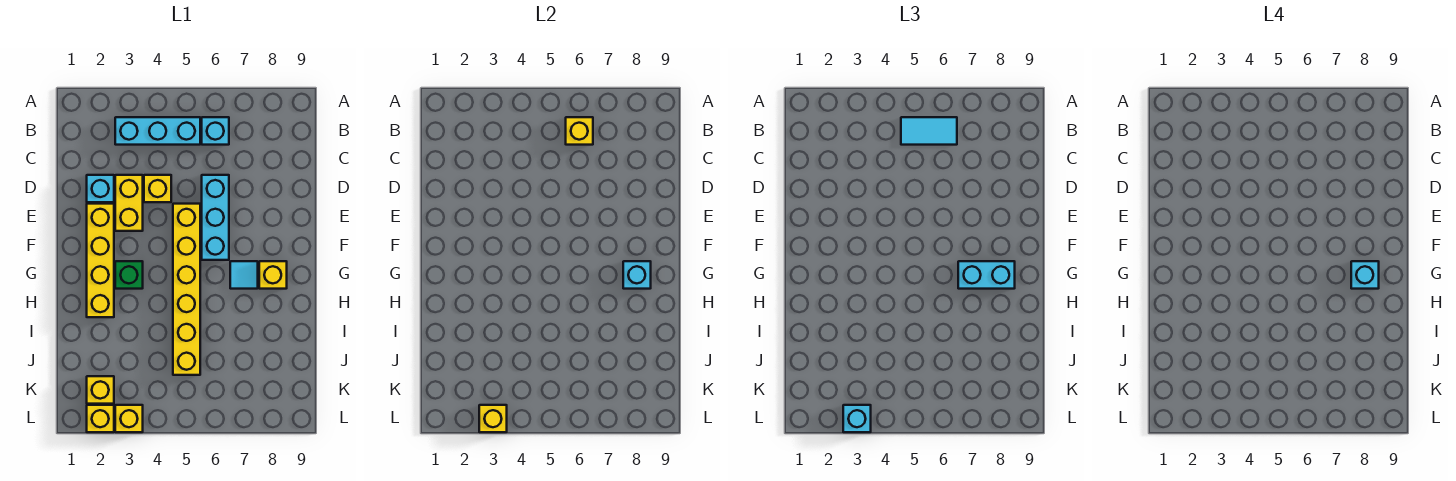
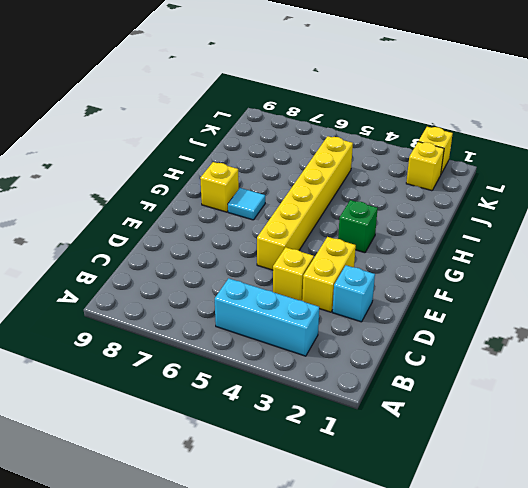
none -> cyan brick B6 level 1
none -> cyan brick D6:F6 level 1
none -> yellow brick E2:H2 level 1

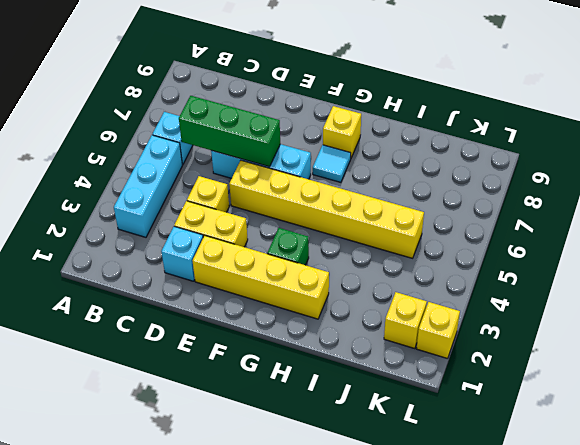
green brick C6:E6 level 2 -> none
none -> yellow brick L3 level 1
none -> yellow brick B6 level 2
none -> cyan brick G8 level 2

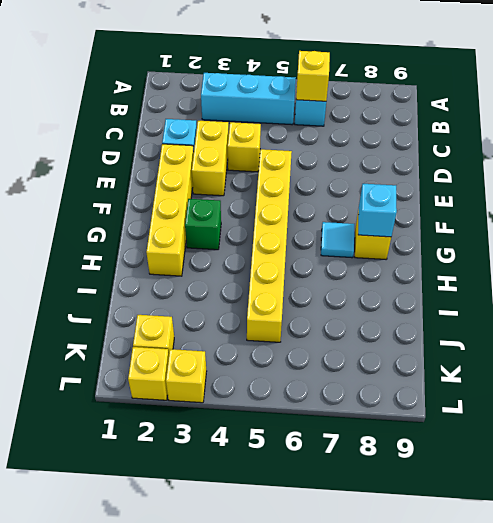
none -> cyan brick D6:F6 level 1
none -> yellow brick L3 level 2
none -> cyan tile B5:B6 level 3

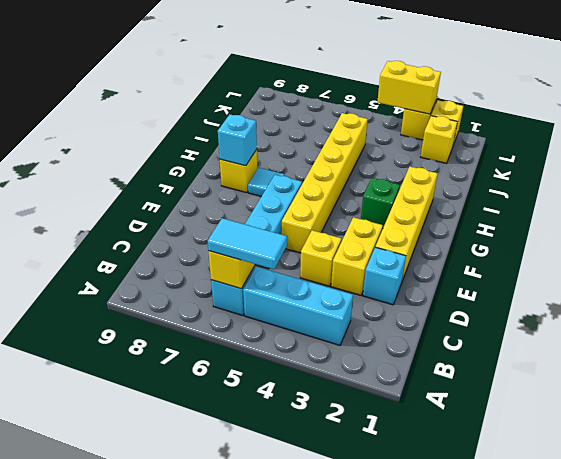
yellow brick L3:L4 level 2 -> yellow brick L3 level 2
none -> cyan brick G7:G8 level 3
none -> cyan brick L3 level 3
none -> cyan brick G8 level 4

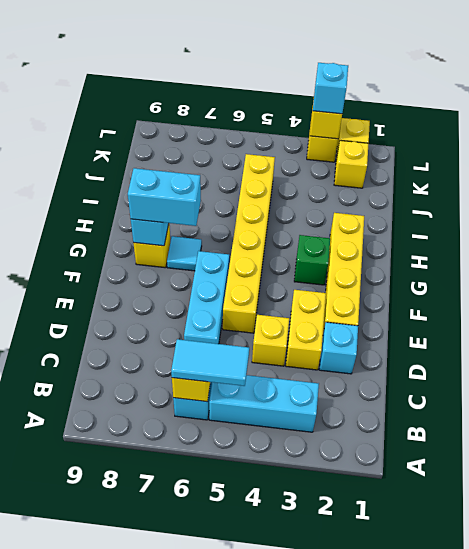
none -> cyan brick G8 level 4

